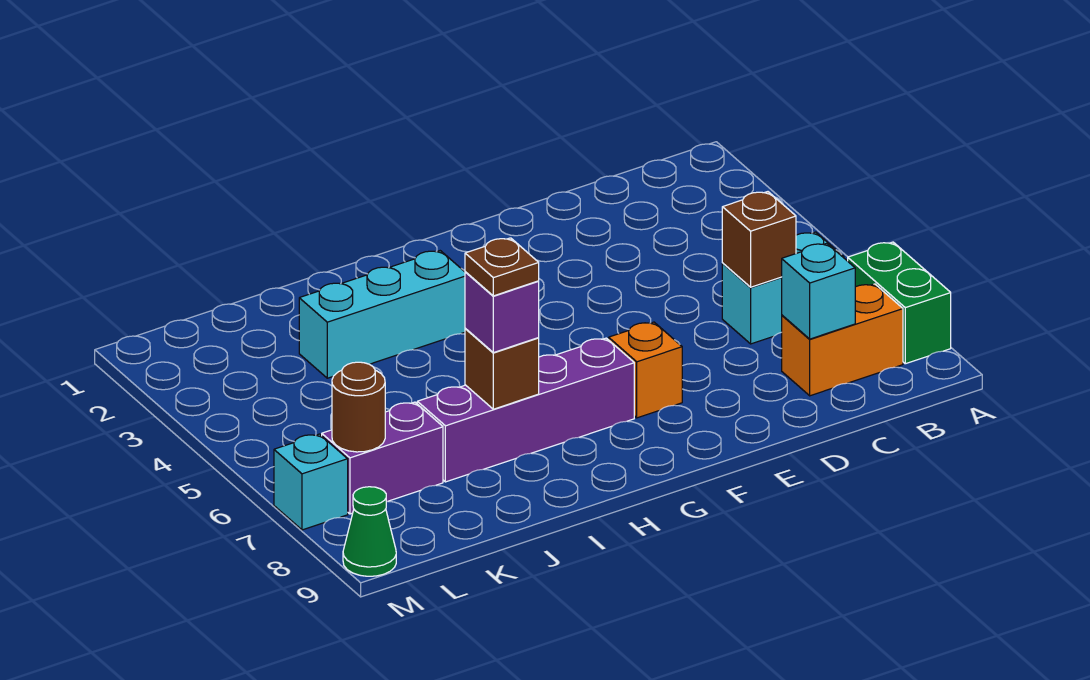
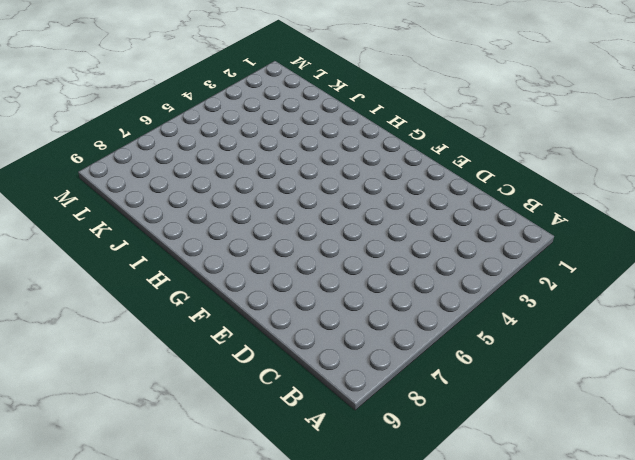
none -> green brick A7:A8 level 1
none -> cyan brick B6:C6 level 1
none -> orange brick B8:C8 level 1

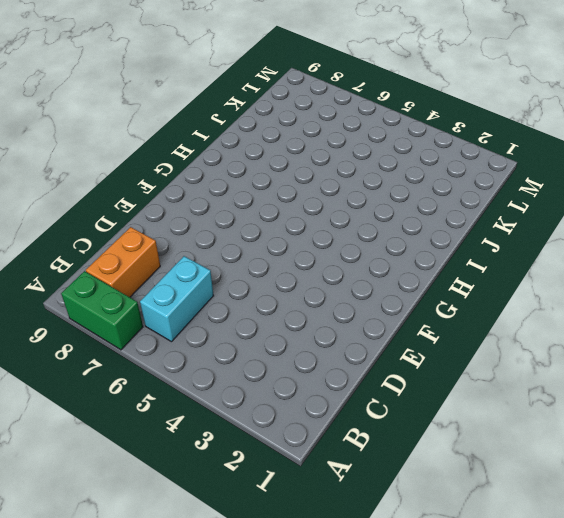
none -> orange brick F7 level 1
none -> purple brick G7:J7 level 1
none -> cyan brick H3:J3 level 1

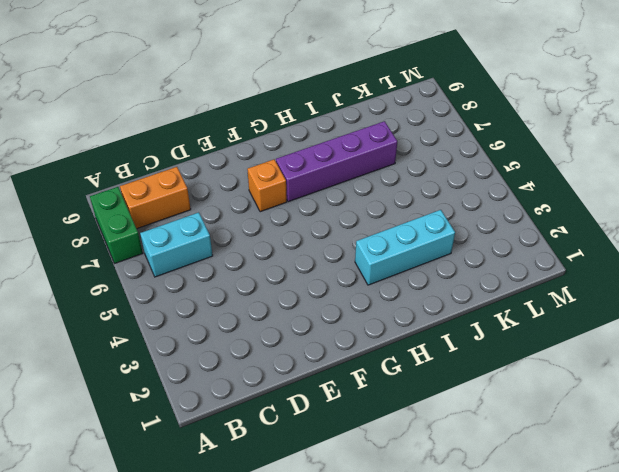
none -> purple brick K7:L7 level 1
none -> cyan brick M7 level 1
none -> green cone M9 level 1

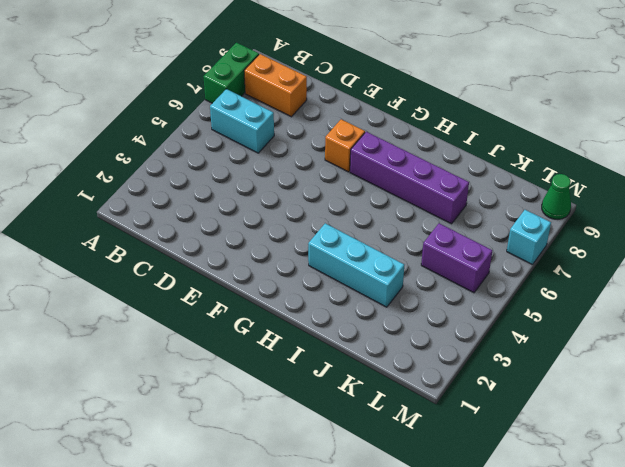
purple brick K5:L5 level 1 -> purple brick K7:L7 level 1
none -> brown brick C6 level 2
none -> cyan brick C8 level 2
none -> brown brick I7 level 2

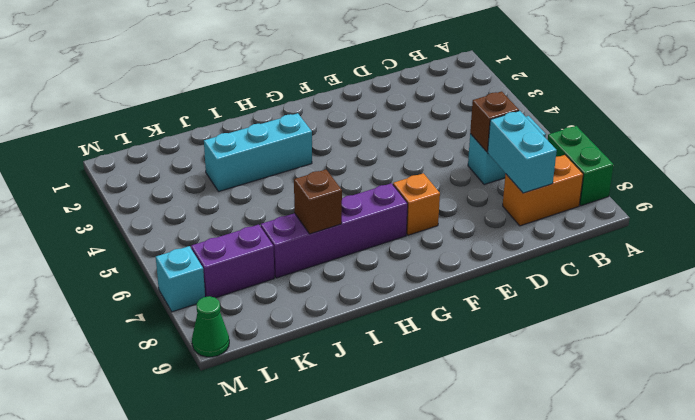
cyan brick C7:C8 level 2 -> cyan brick C8 level 2
none -> brown round brick L7 level 2
none -> purple brick I7 level 3
none -> brown plate I7 level 4

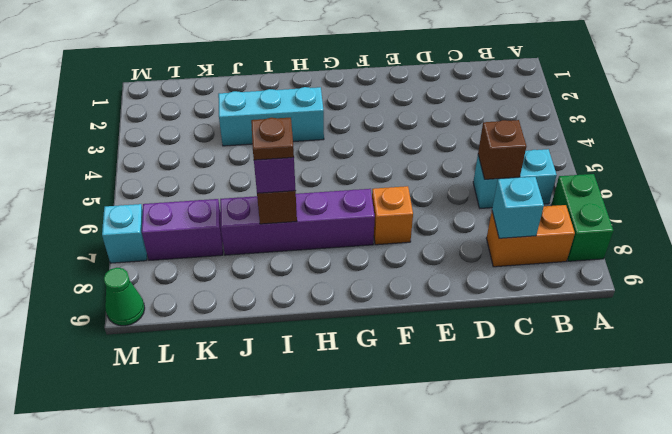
none -> brown round brick L7 level 2

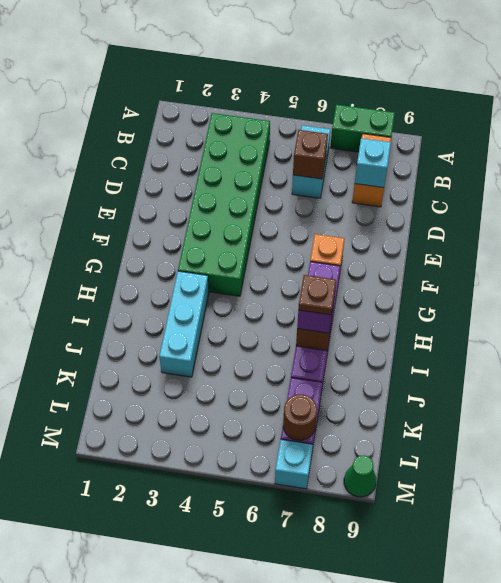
green brick B3:G4 level 1 -> none

